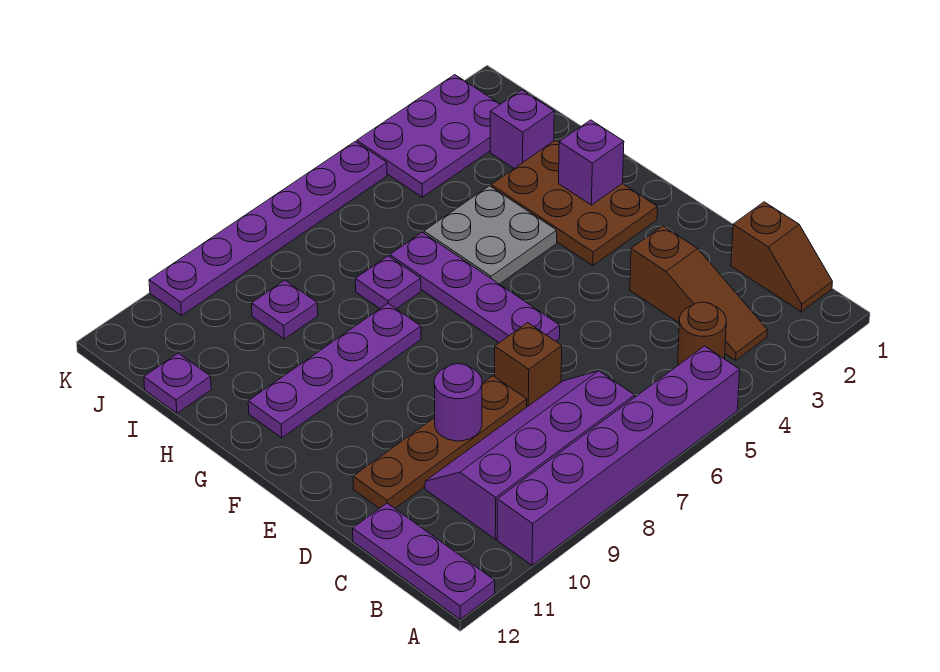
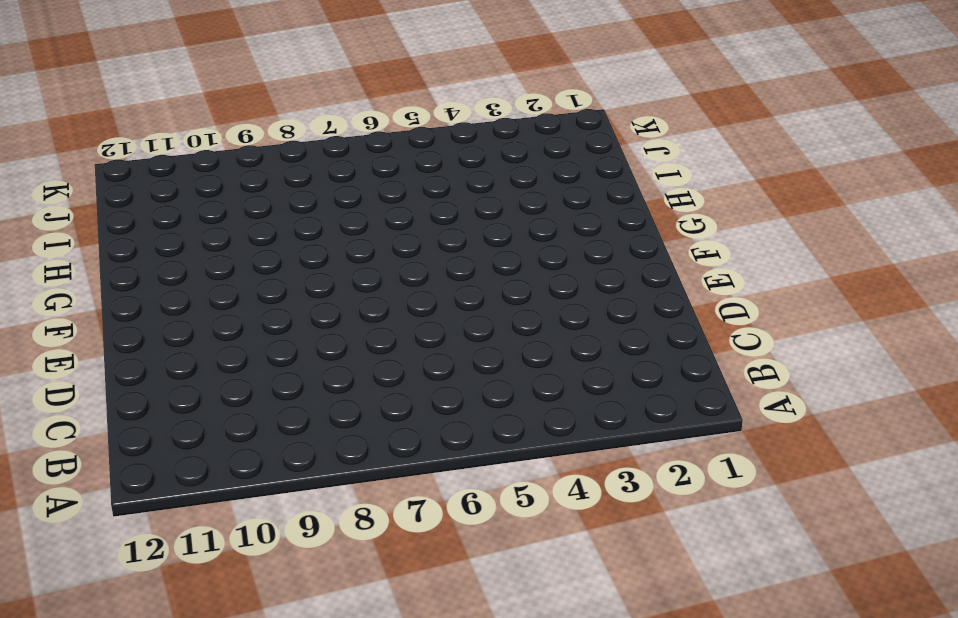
none -> purple brick A5:A10 level 1
none -> purple plate A12:C12 level 1
none -> brown slope B1:C1 level 1 top C

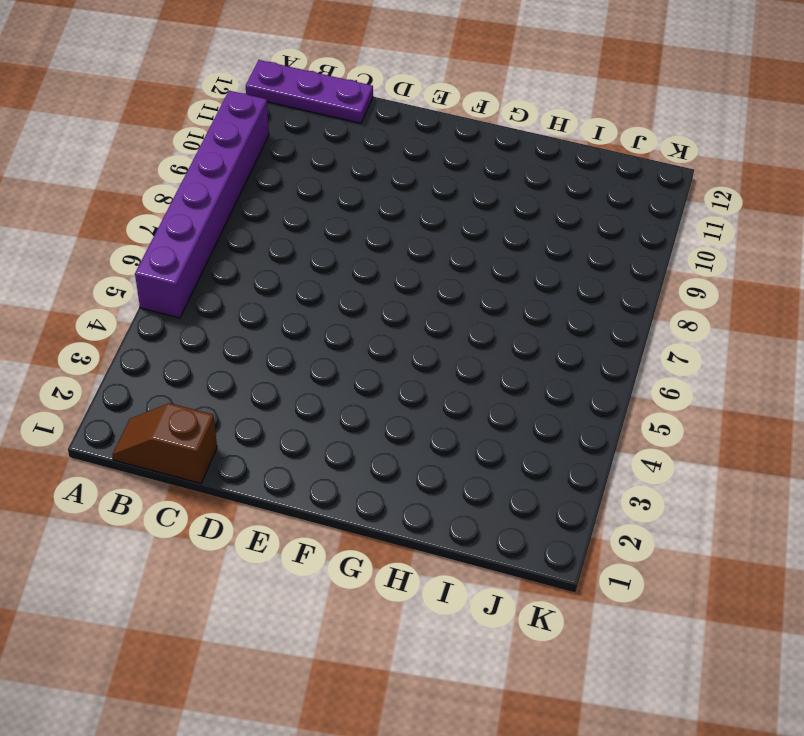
none -> brown slope B3:D3 level 1 top D
none -> brown round brick B4 level 1
none -> purple slope B7:C10 level 1 top B

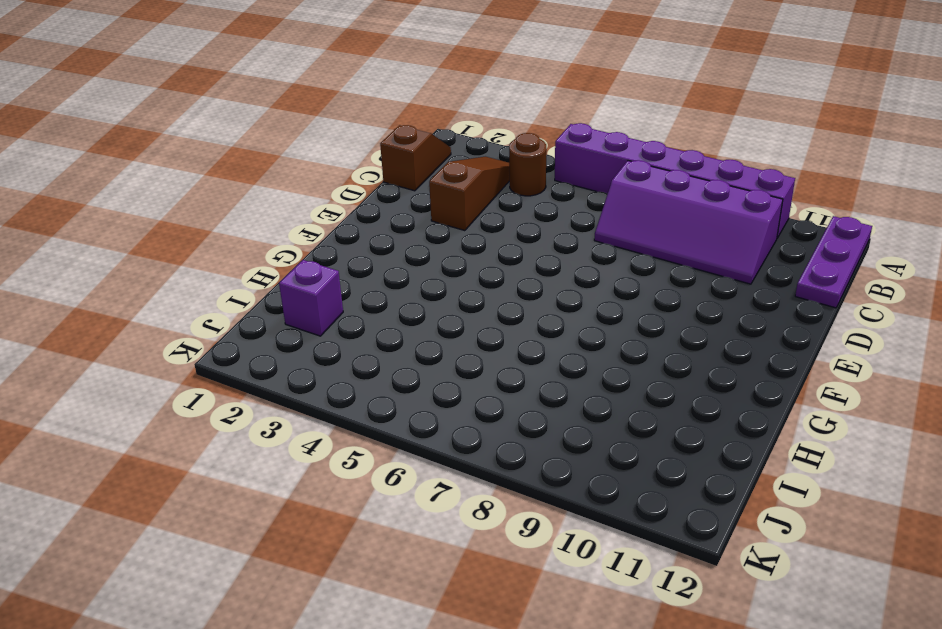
none -> brown brick D7 level 1
none -> brown plate D8:D11 level 1
none -> purple plate E6:H6 level 1

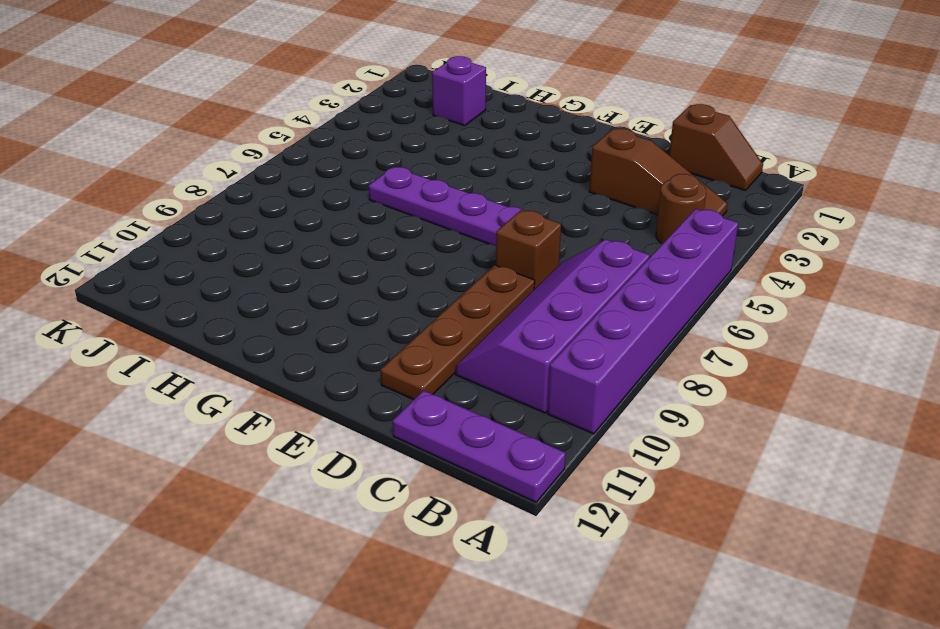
none -> brown plate F2:H3 level 1
none -> grey plate G4:H5 level 1
none -> purple plate G8:G11 level 1

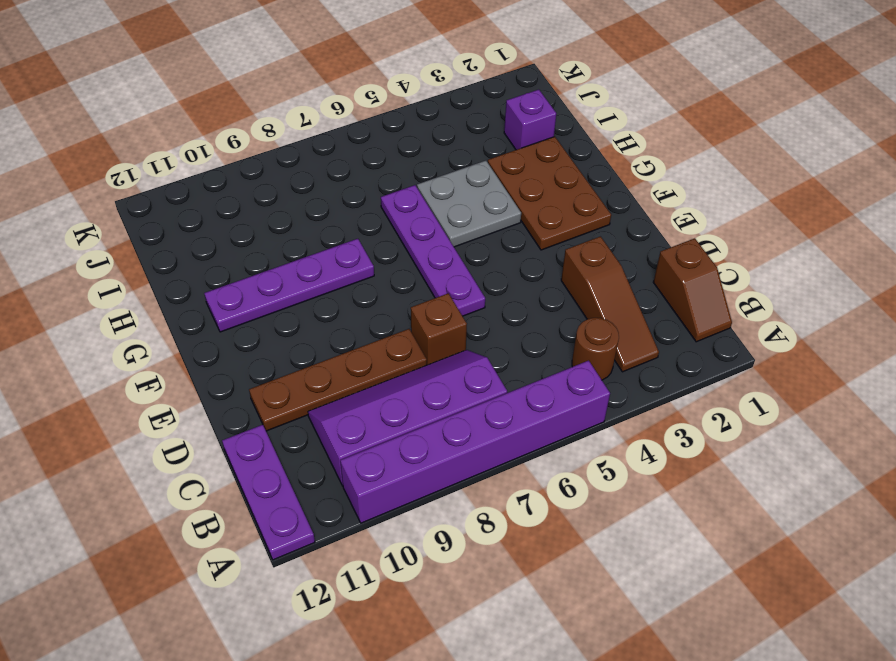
none -> purple plate H7 level 1
none -> purple plate I9 level 1
none -> purple plate I12 level 1

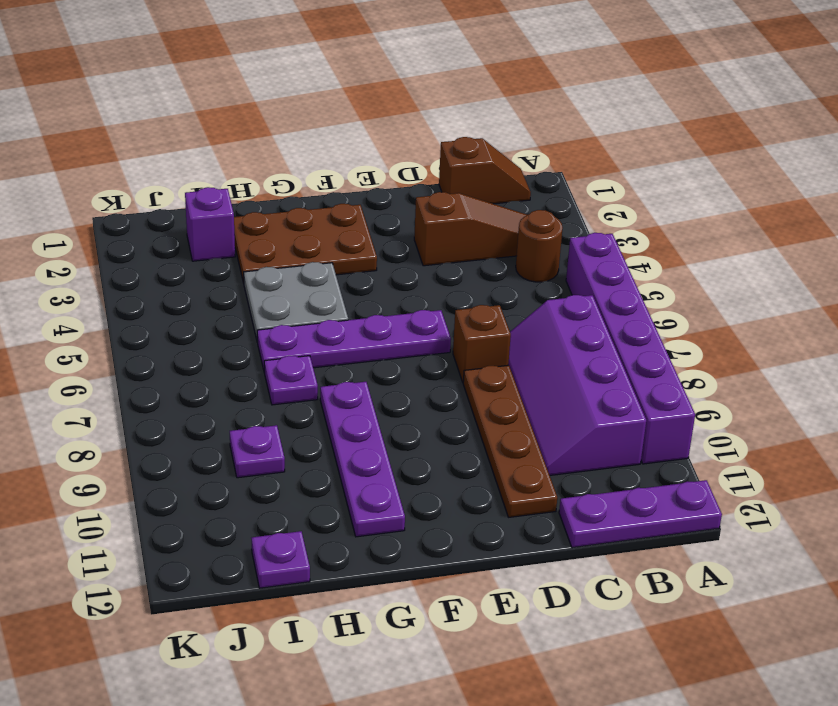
none -> purple plate J2:K4 level 1
none -> purple plate K5:K10 level 1
none -> purple round brick D9 level 2

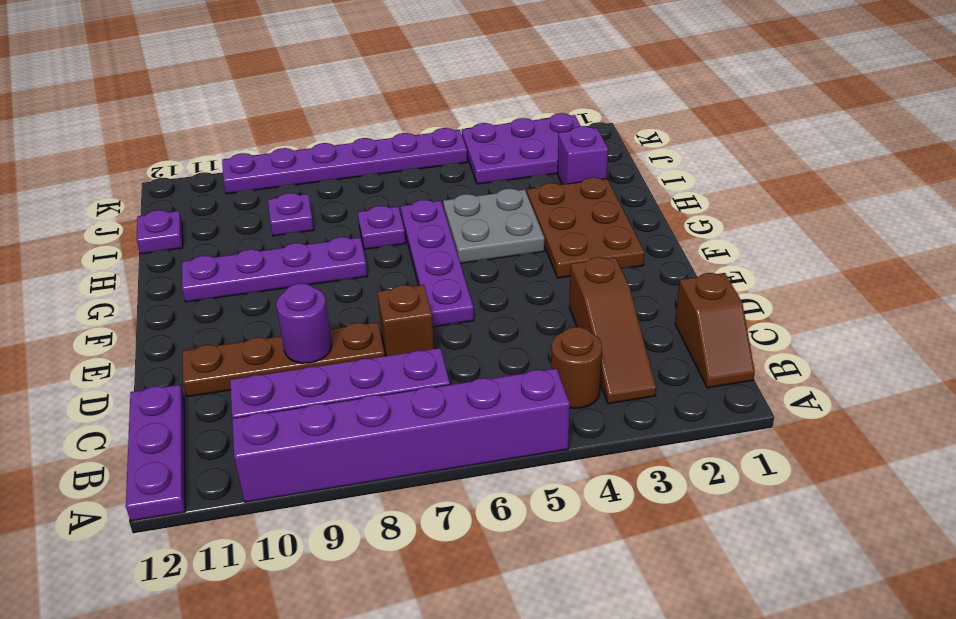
none -> purple brick G2 level 2

